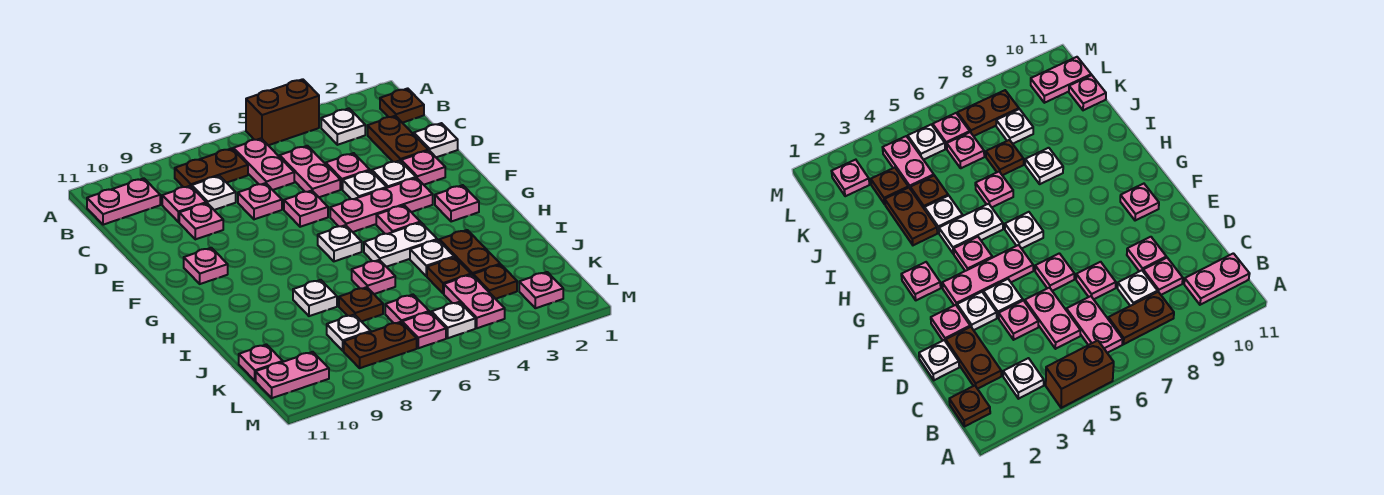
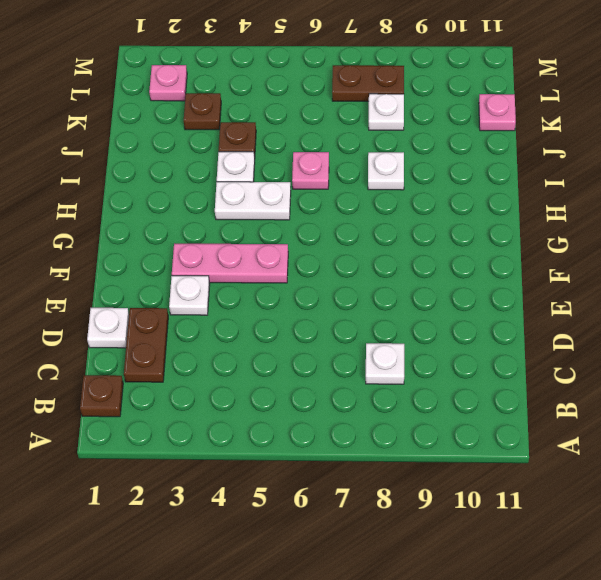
none -> brown brick A4:A5 level 1
none -> white plate B3 level 1
none -> pink plate B6:C6 level 1
none -> brown plate B7:B8 level 1

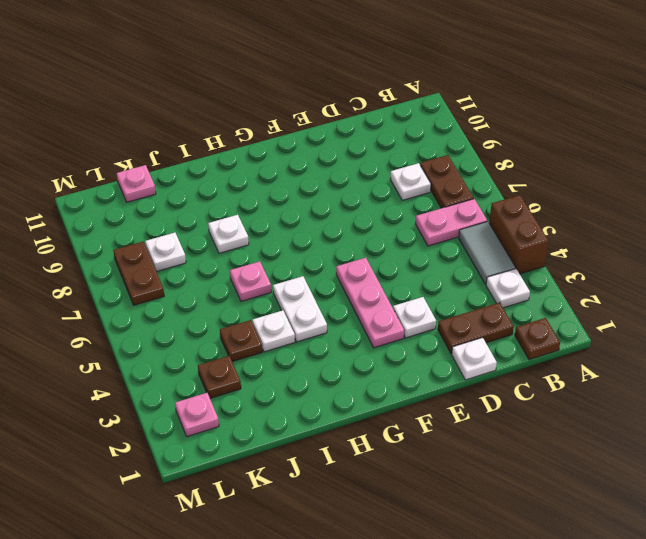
grey tile B4:B5 level 1 -> none
none -> pink plate B10:B11 level 1
none -> pink plate C5:D5 level 1
none -> pink plate C9 level 1
none -> pink plate D4 level 1

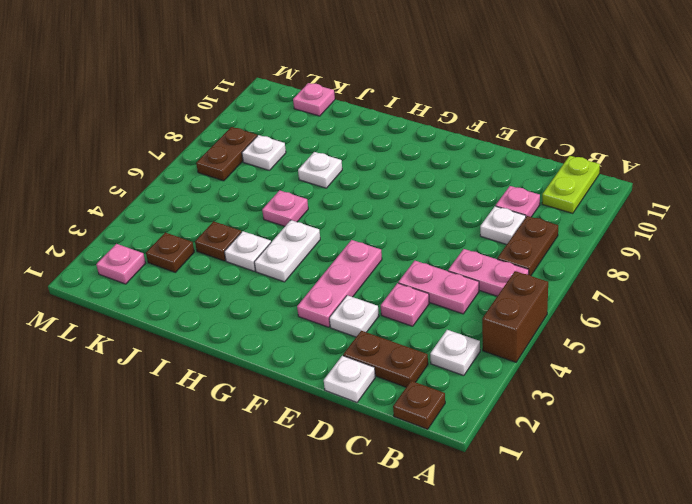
lime plate B10:B11 level 1 -> pink plate B10:B11 level 1
none -> pink plate D7 level 1
none -> pink plate D9 level 1
none -> pink plate E2 level 1
none -> white plate E4 level 1

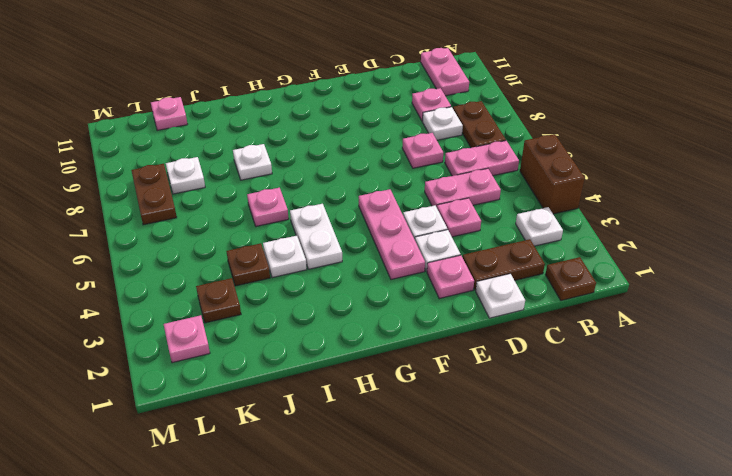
none -> pink plate D9 level 1
none -> pink plate E6 level 1
none -> pink plate F10 level 1
none -> pink plate G2 level 1

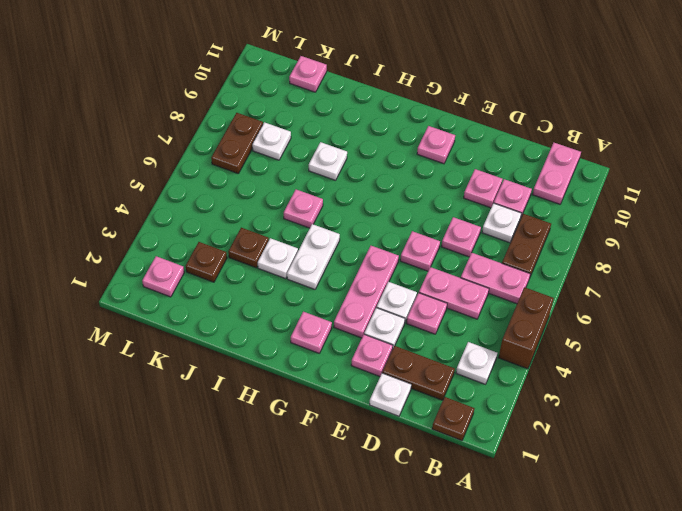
none -> pink plate G4 level 1
none -> white plate G6 level 1
none -> brown plate I3:J3 level 1
none -> brown plate J7 level 1

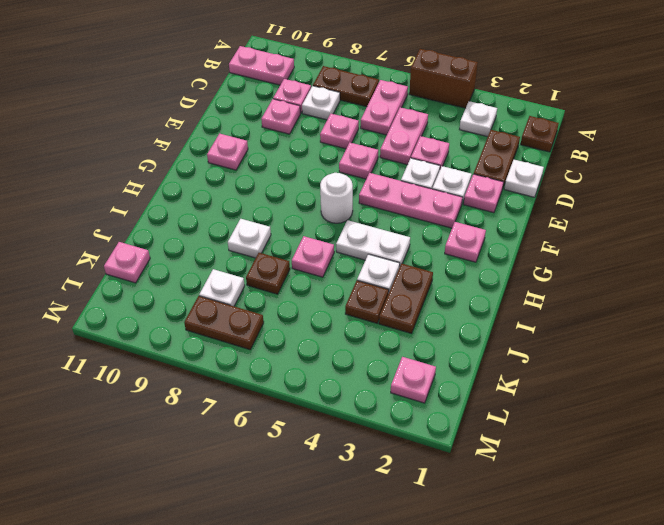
white round brick G6 level 1 -> white plate G6 level 1
none -> pink plate G4 level 1
none -> brown plate K3 level 1
none -> pink plate K4:L4 level 1
none -> pink plate K6 level 1

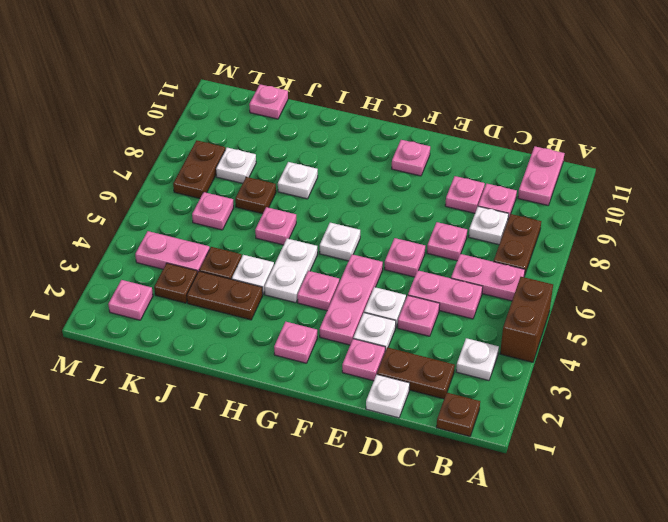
none -> white plate L5 level 1
none -> pink plate L6 level 1
none -> pink plate L10:L11 level 1

